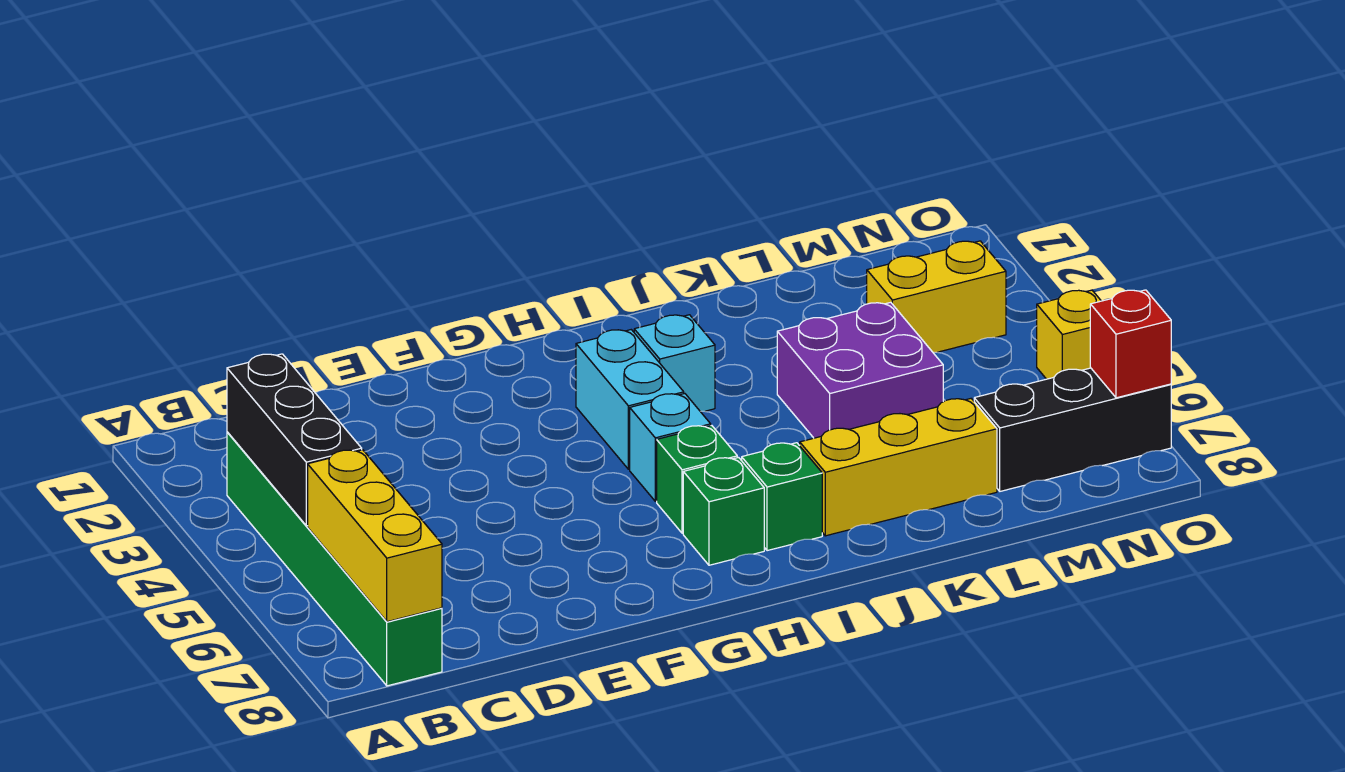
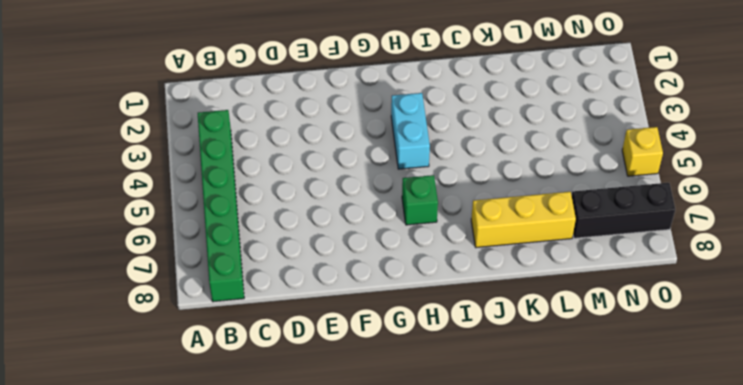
none -> cyan brick H5 level 1
none -> green brick H7 level 1
none -> cyan brick I3 level 1

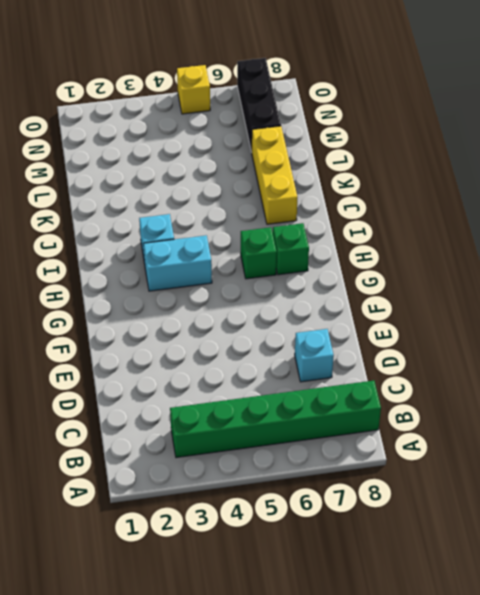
cyan brick D7 level 1 -> cyan brick H5 level 1
none -> green brick I7 level 1
none -> purple brick K4:L5 level 1
none -> yellow brick M3:N3 level 1

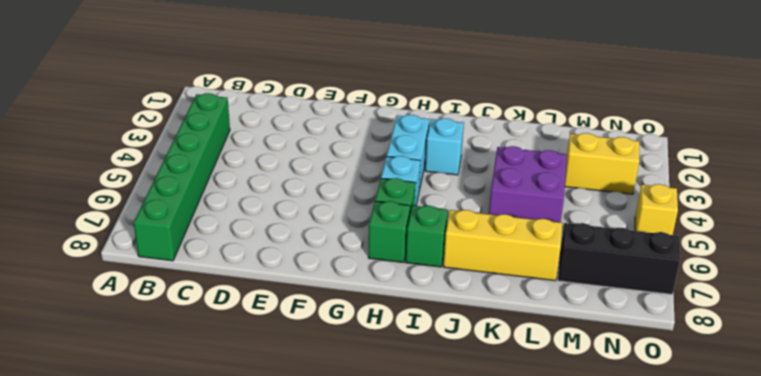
none -> black brick B3:B5 level 2
none -> yellow brick B6:B8 level 2
none -> red brick O7 level 2

